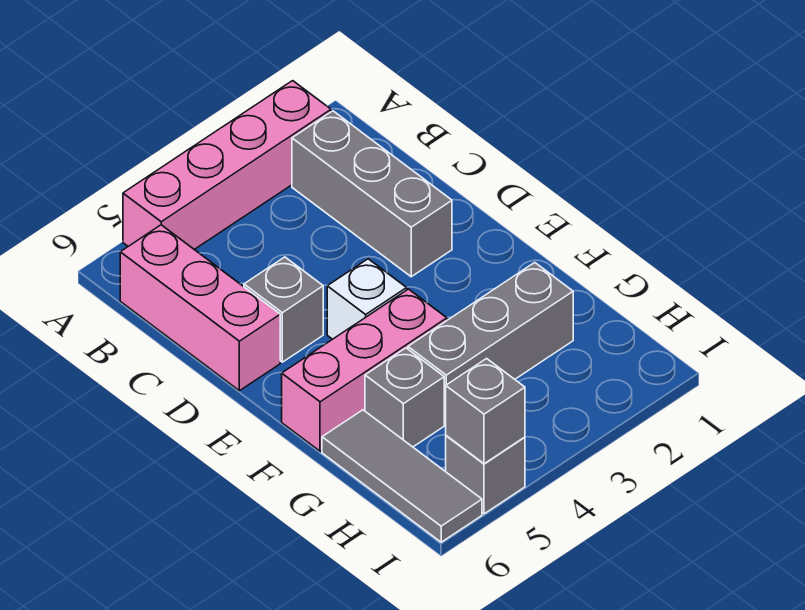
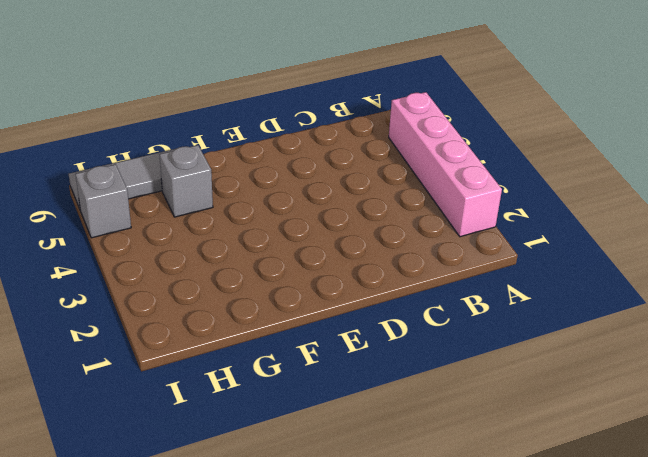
none -> grey brick B2:D2 level 1
none -> pink brick B6:D6 level 1

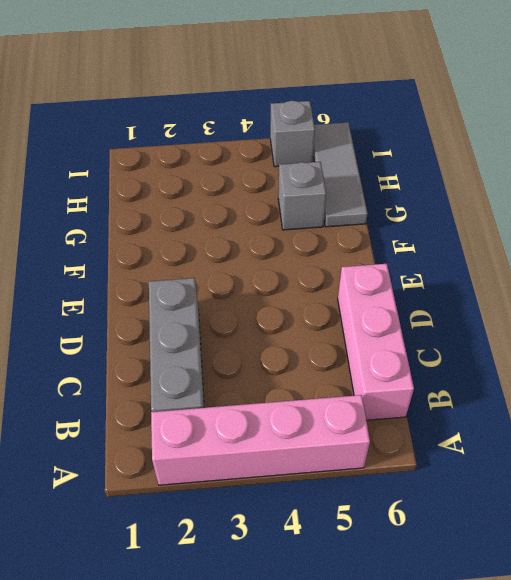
none -> grey brick D5 level 1
none -> white brick E4 level 1

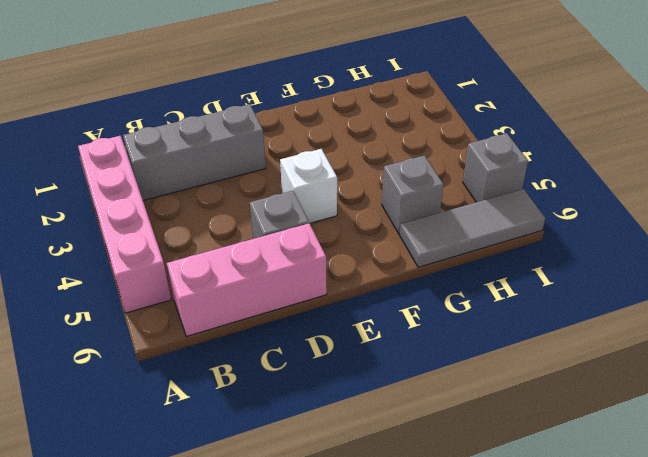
none -> pink brick F4:F6 level 1
none -> grey brick G2:G4 level 1

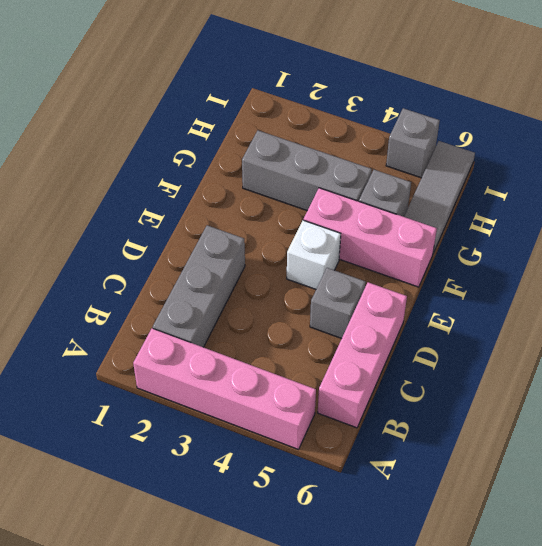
none -> grey brick I5 level 2

